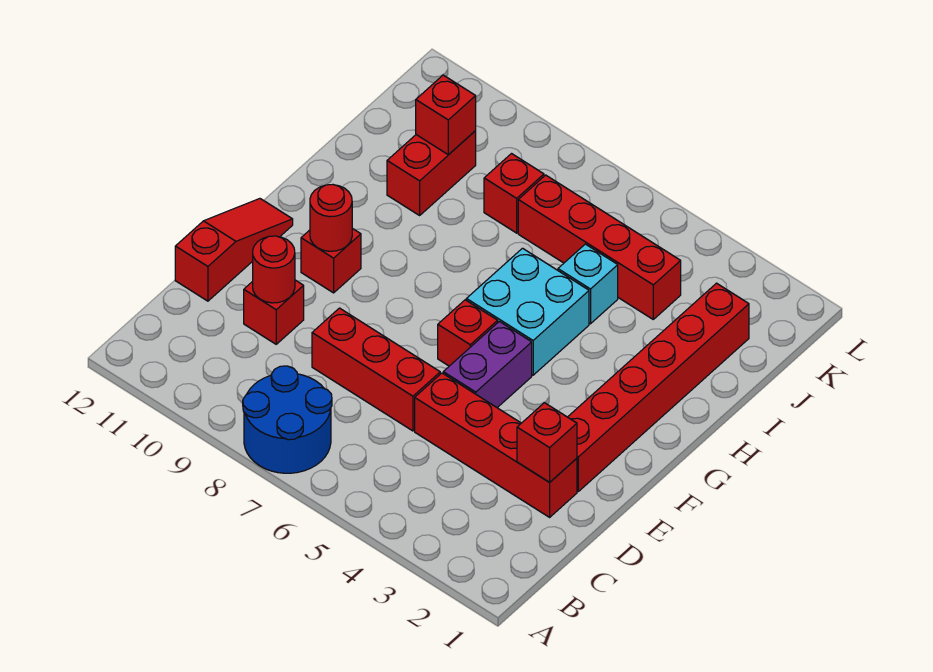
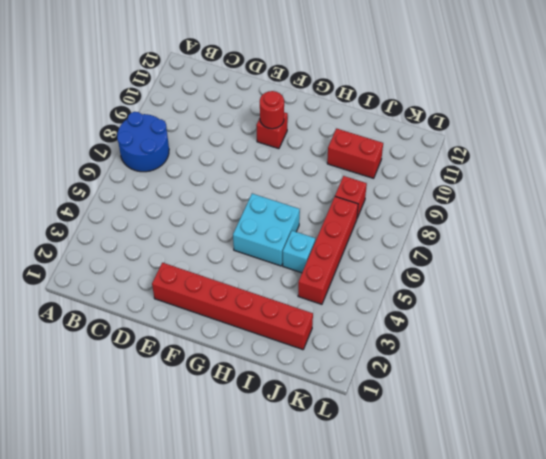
none -> red brick D2:D5 level 1
none -> red brick D6:D8 level 1
none -> red brick D10 level 1

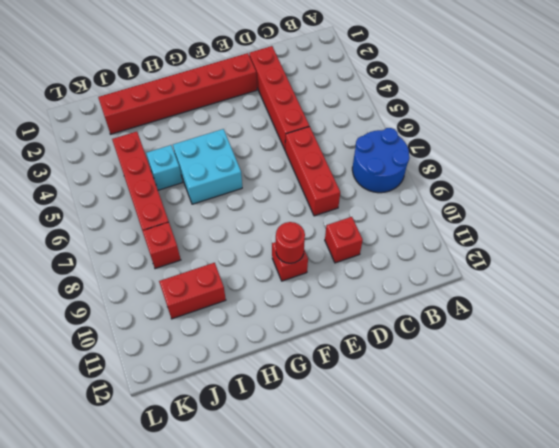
none -> red slope D12:F12 level 1 top D
none -> purple brick E5:F5 level 1
none -> red brick F6 level 1

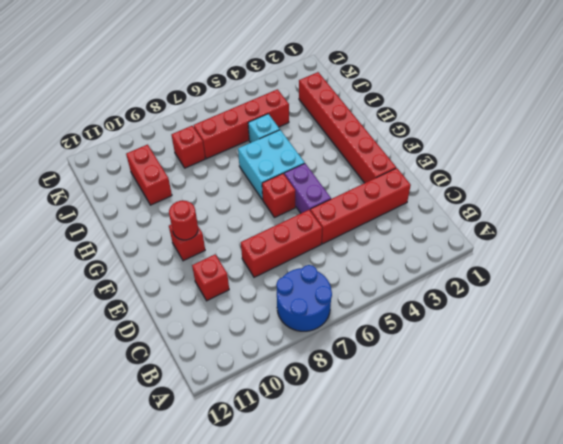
none -> red slope D12:F12 level 1 top D
none -> red brick D2 level 2
none -> red round brick D10 level 2

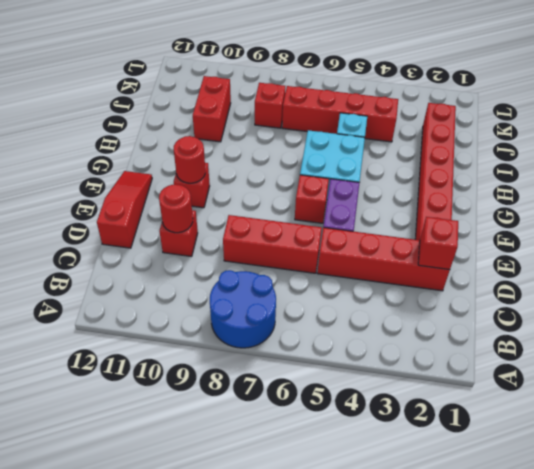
none -> red brick J10 level 2

